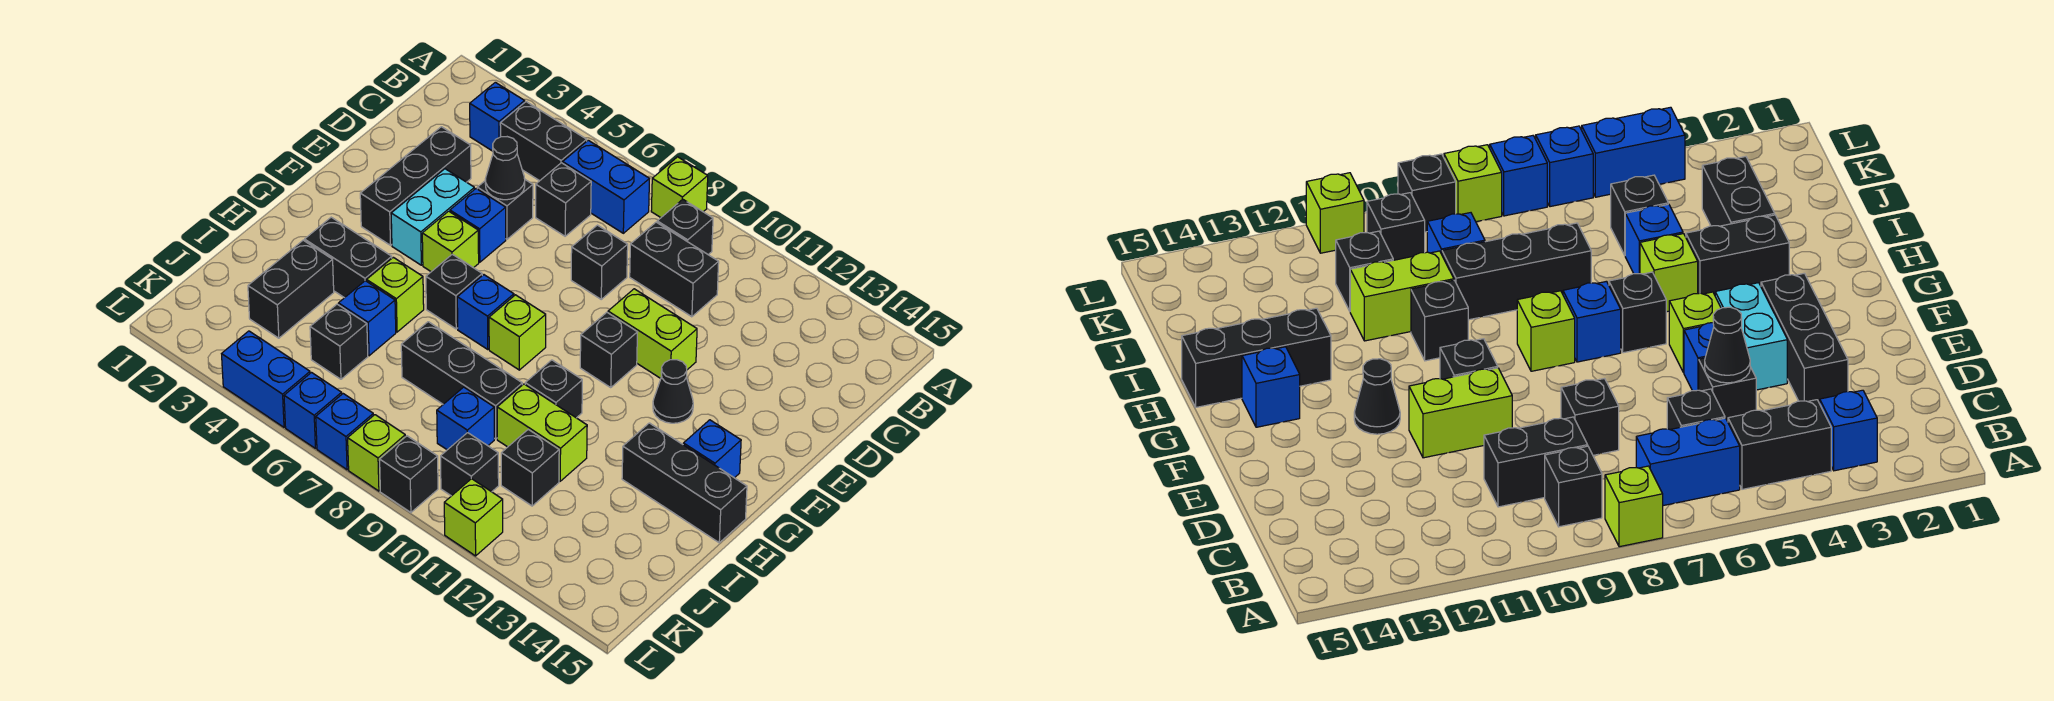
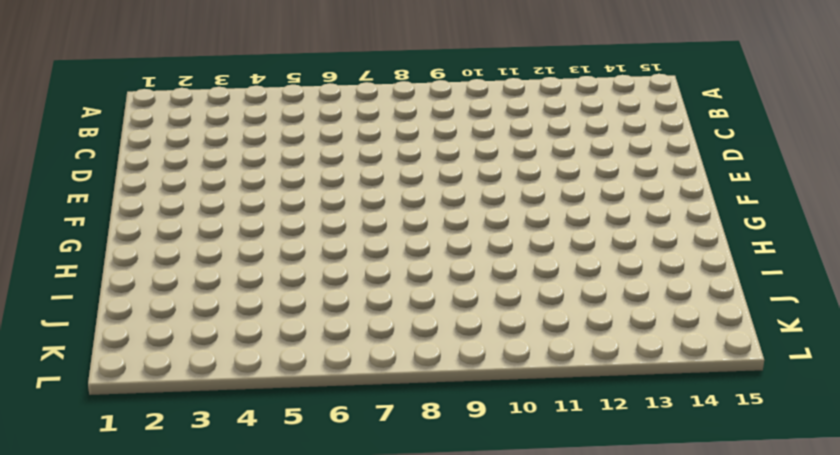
none -> lime brick A8 level 1
none -> blue brick B3 level 1
none -> black brick B4:B5 level 1
none -> blue brick B6:B7 level 1

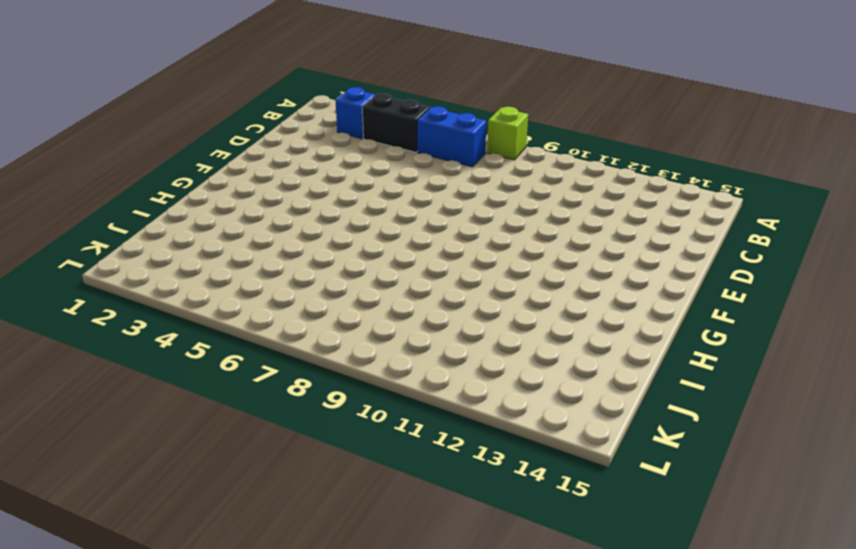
none -> black brick B9 level 1
none -> black brick C6 level 1
none -> black brick C9:C10 level 1
none -> black brick D3:F3 level 1

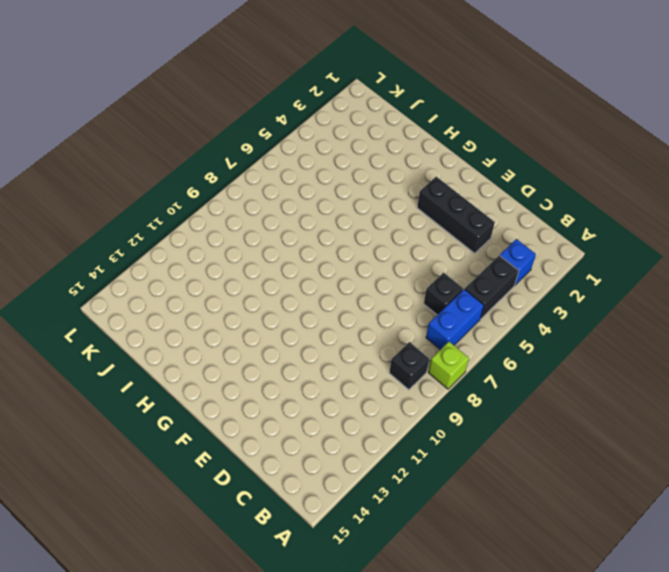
none -> black brick C9:C10 level 1
none -> black brick D5 level 1
none -> black brick D8 level 1
none -> cyan brick E4:F4 level 1

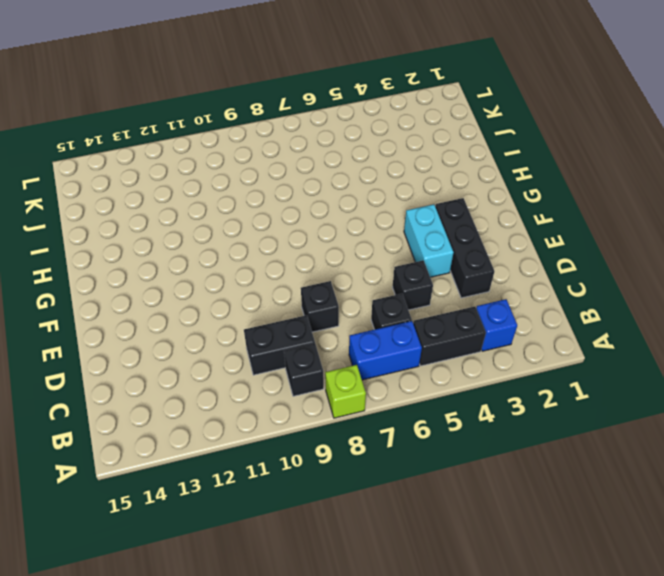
none -> blue brick E5 level 1
none -> lime brick E10:E11 level 1
none -> lime brick F5 level 1
none -> black brick F10 level 1

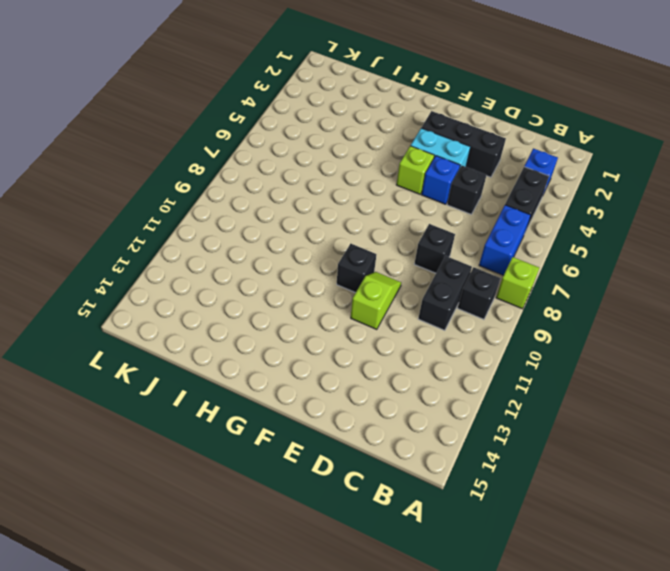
lime slope E10:E11 level 1 top 11 -> lime brick E10:E11 level 1
none -> black brick C6 level 1
none -> black cone F12 level 1
none -> black brick G6 level 1
none -> blue brick G7 level 1

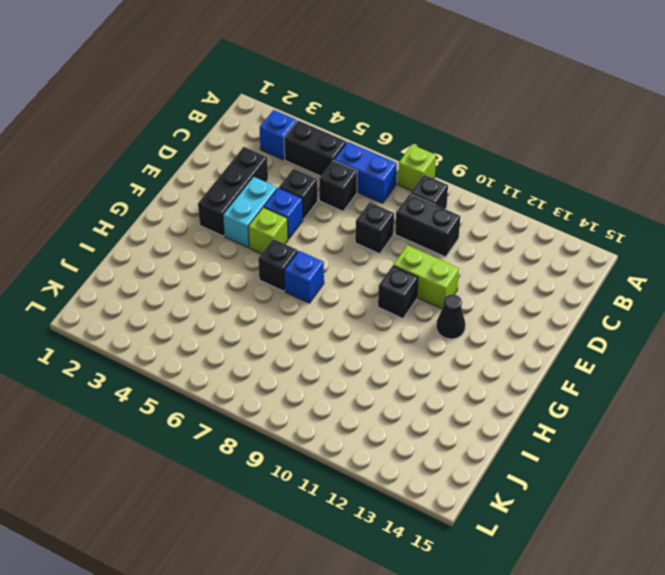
none -> lime brick G8 level 1
none -> blue brick G14 level 1
none -> black brick H3:H4 level 1
none -> lime brick H5 level 1

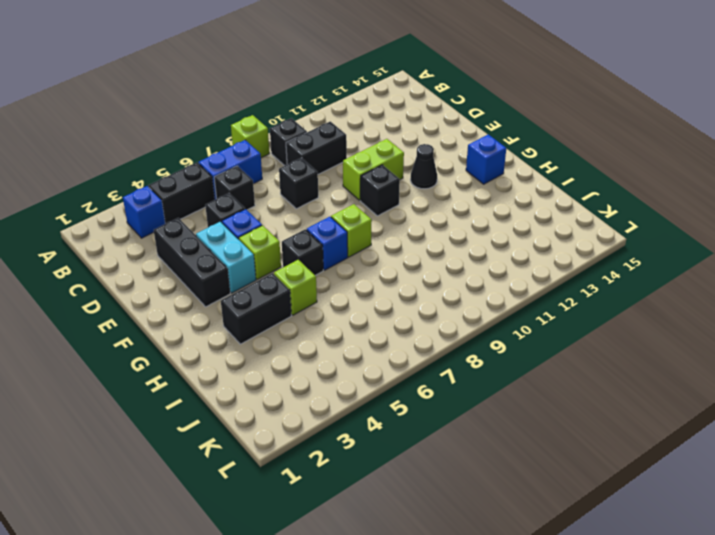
none -> black brick H10 level 1
none -> black brick H13:H15 level 1
none -> black brick I3:J3 level 1
none -> blue brick I5 level 1

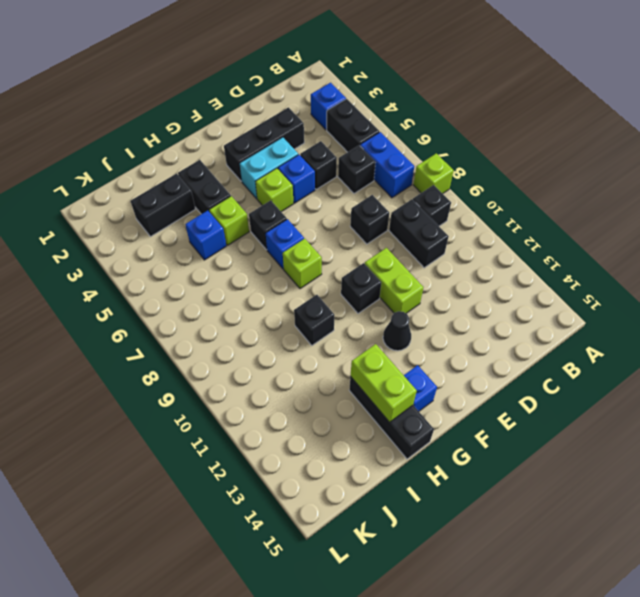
lime brick H13:H14 level 2 -> lime brick I10:I11 level 1
none -> black brick I7:I9 level 1
none -> black brick J5 level 1
none -> blue brick J9 level 1
none -> black brick J11 level 1

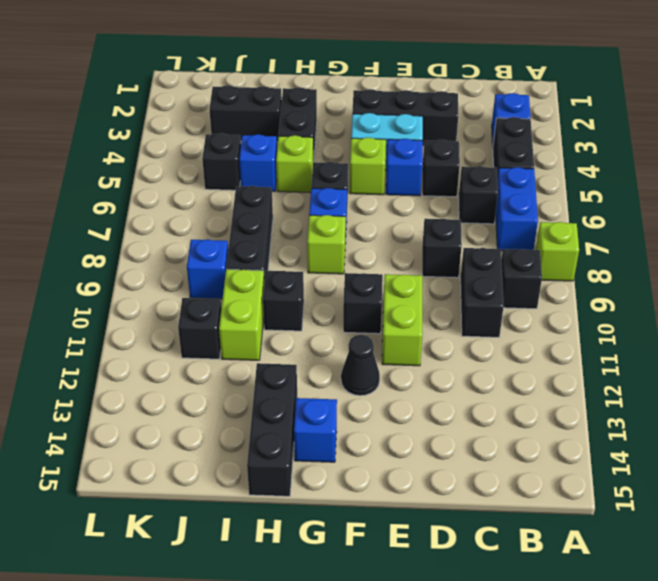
none -> black brick K10 level 1
none -> blue brick L4:L5 level 1
none -> blue brick L6 level 1
none -> blue brick L7 level 1

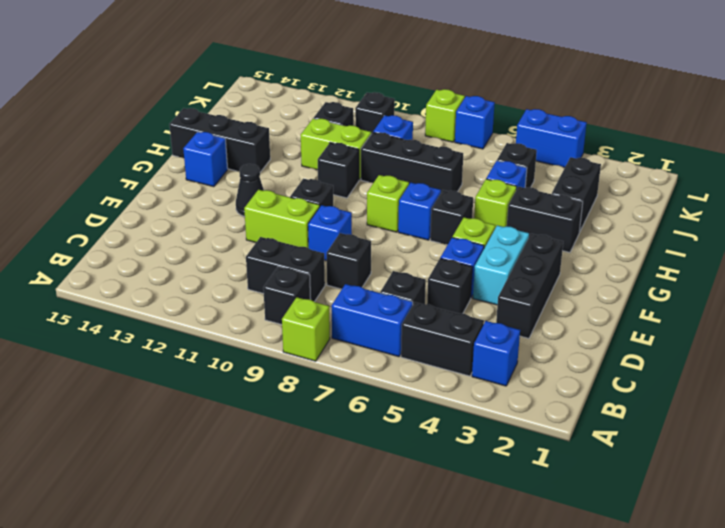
blue brick E9 level 1 -> blue brick L6 level 1
none -> black brick L9 level 1
none -> lime brick L11 level 1
none -> black cone D5 level 2

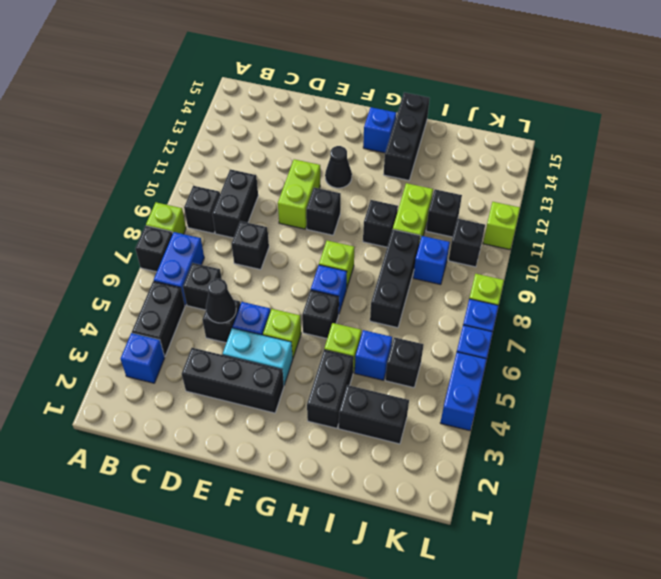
black brick A7 level 1 -> black brick L9 level 1

